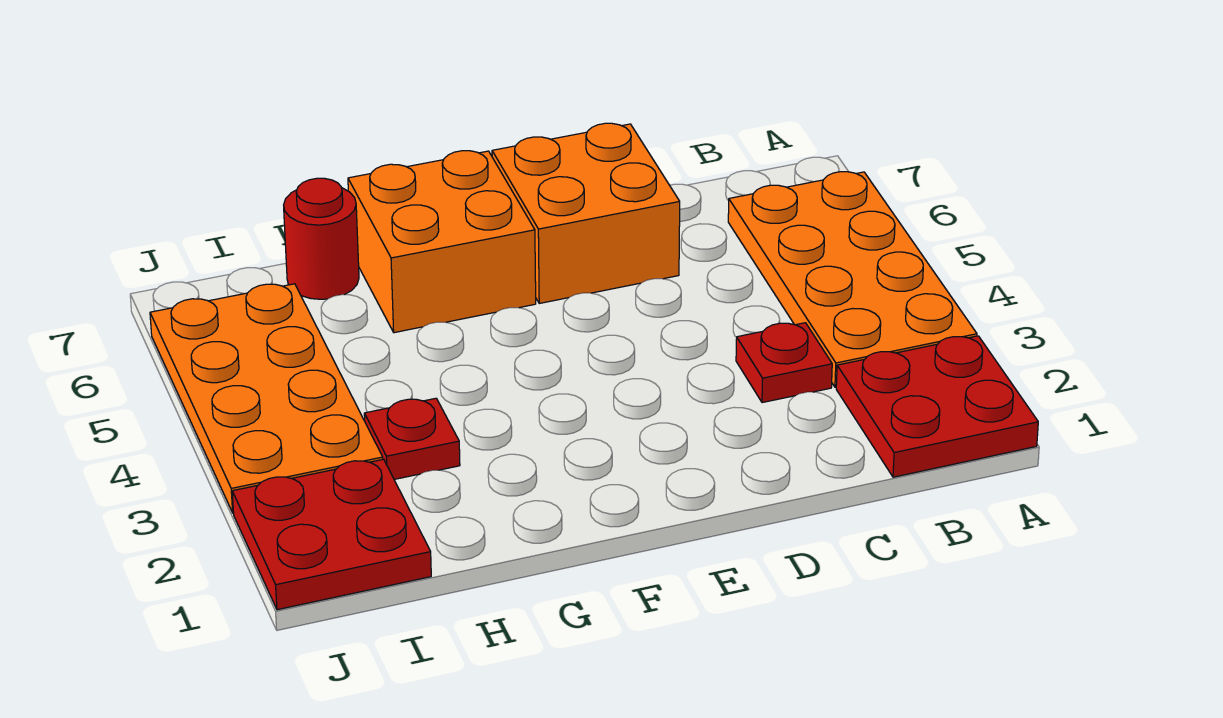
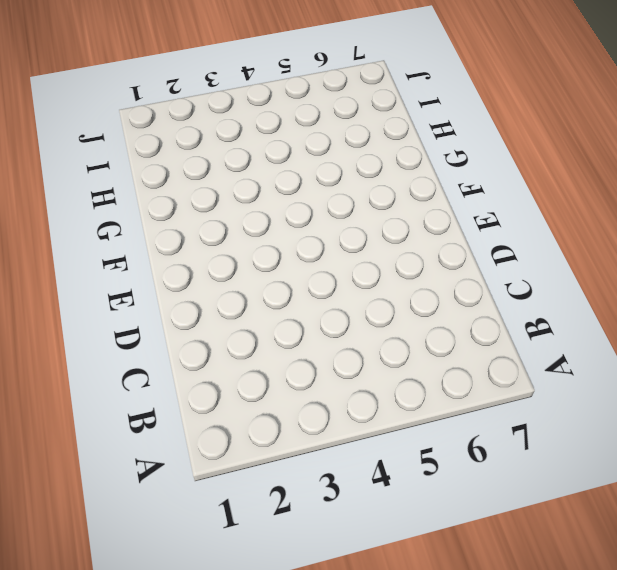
none -> red plate A1:B2 level 1
none -> orange plate A3:B6 level 1

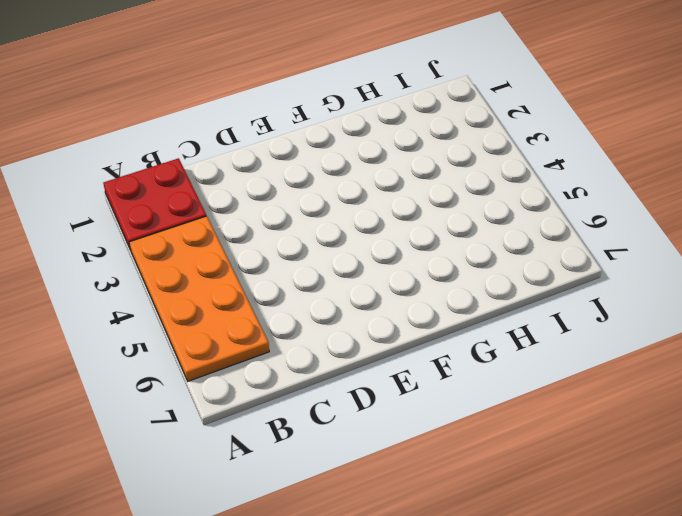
none -> red plate C3 level 1
none -> orange brick D6:E7 level 1

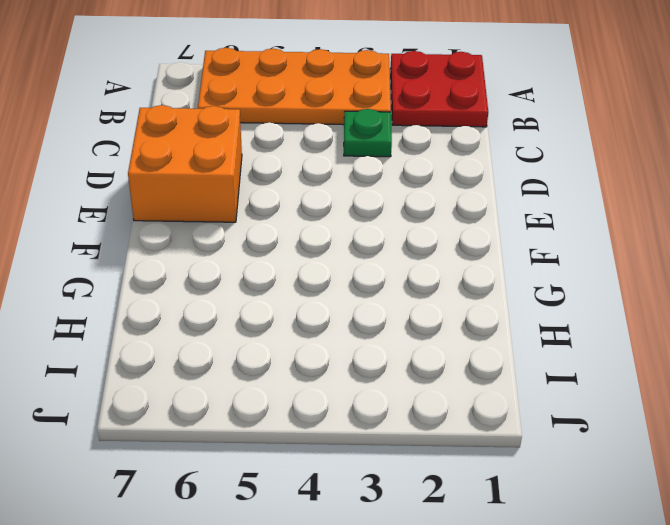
green plate C3 level 1 -> red plate C3 level 1
none -> orange brick F6:G7 level 1
none -> red plate H3 level 1

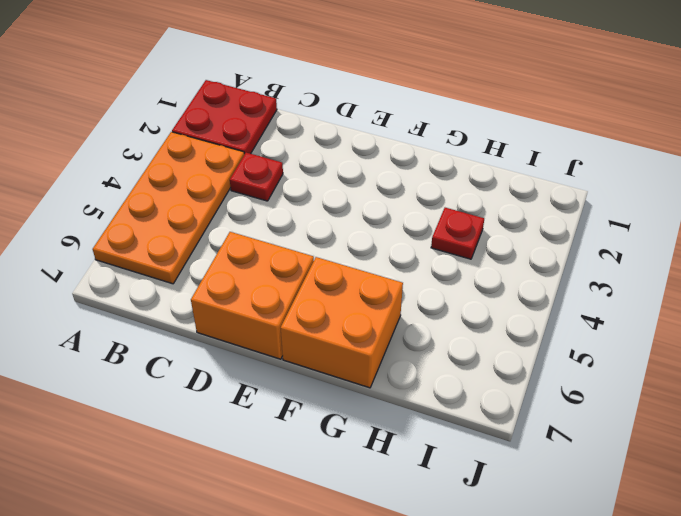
none -> red round brick H7 level 1
none -> red plate I1:J2 level 1

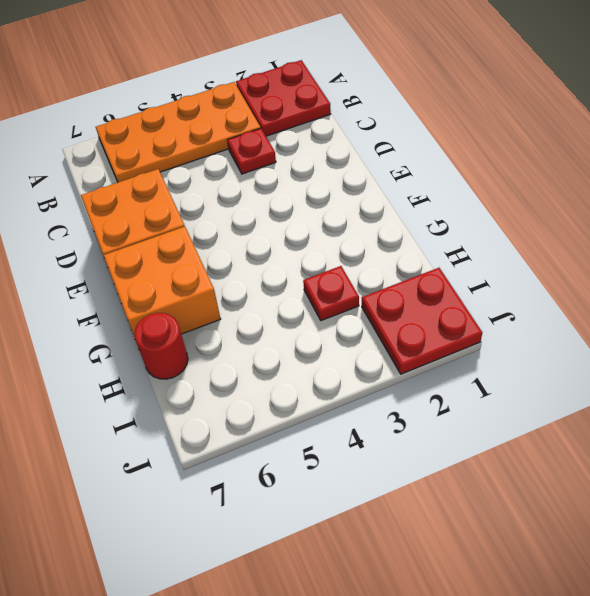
none -> orange plate I3:J6 level 1

